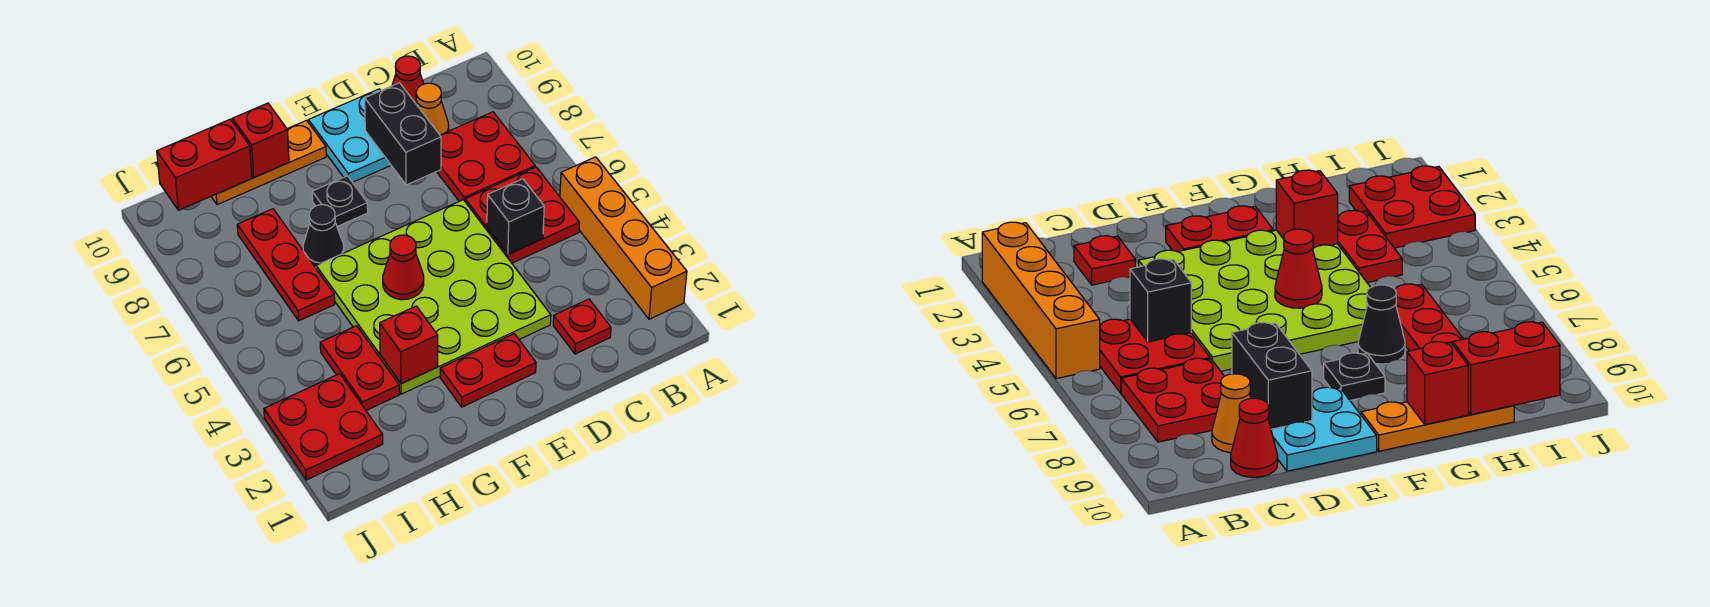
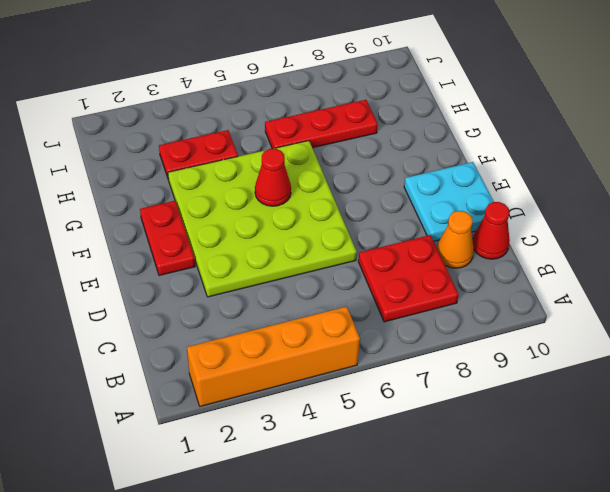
none -> red plate B5:C6 level 1
none -> red plate C2 level 1
none -> black plate F8 level 1

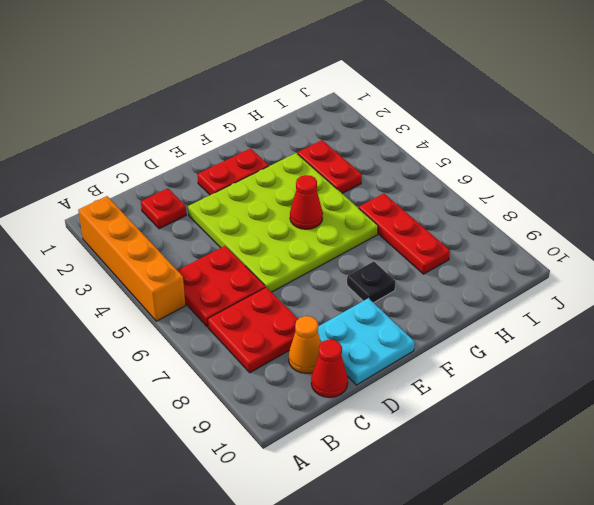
none -> orange plate F10:H10 level 1
none -> black cone G7 level 1
none -> red plate I2:J3 level 1

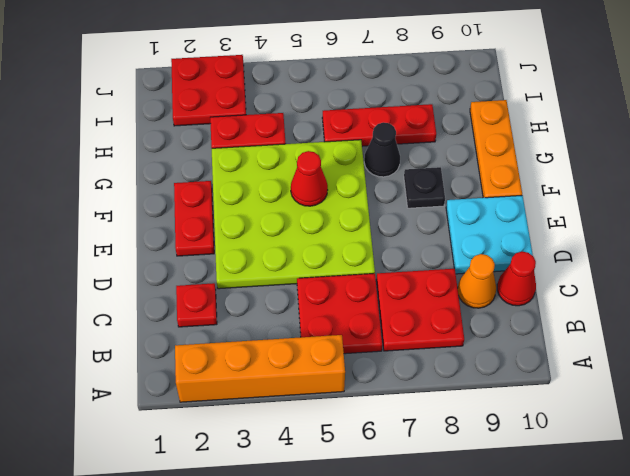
none -> black brick C5 level 2
none -> black brick D8:D9 level 2
none -> red brick G3 level 2

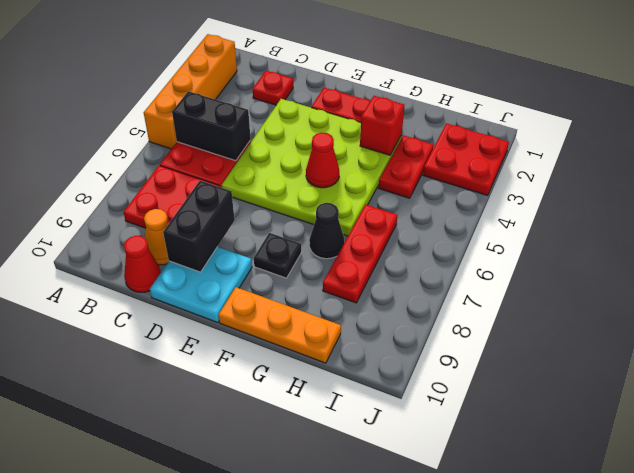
black brick B5:C5 level 2 -> black brick C5 level 2
none -> red brick G10 level 2
none -> red brick H10:I10 level 2

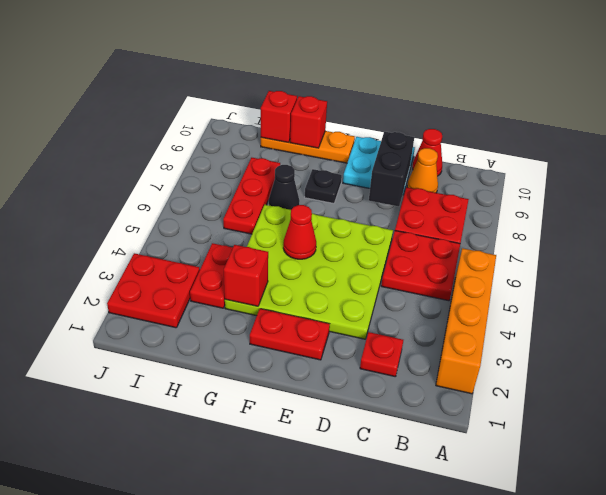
red brick H10 level 2 -> red brick H10:I10 level 2
none -> black brick C5 level 2

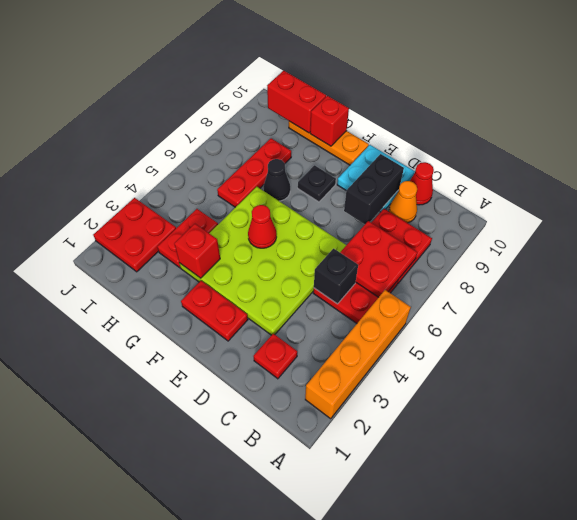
red plate B6:C7 level 2 -> none

